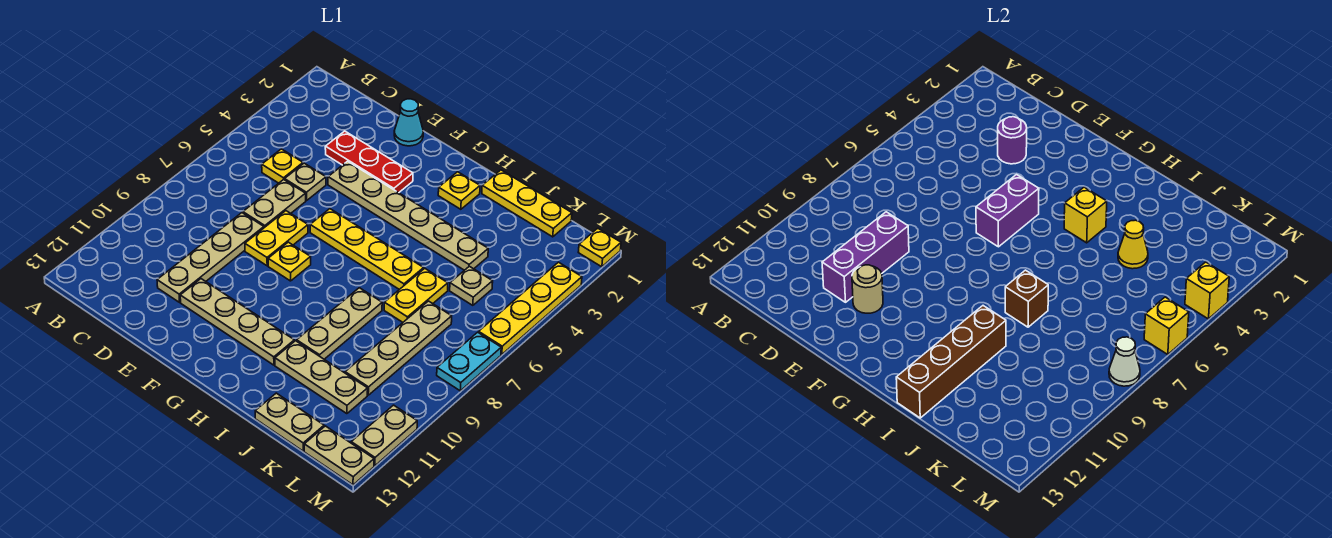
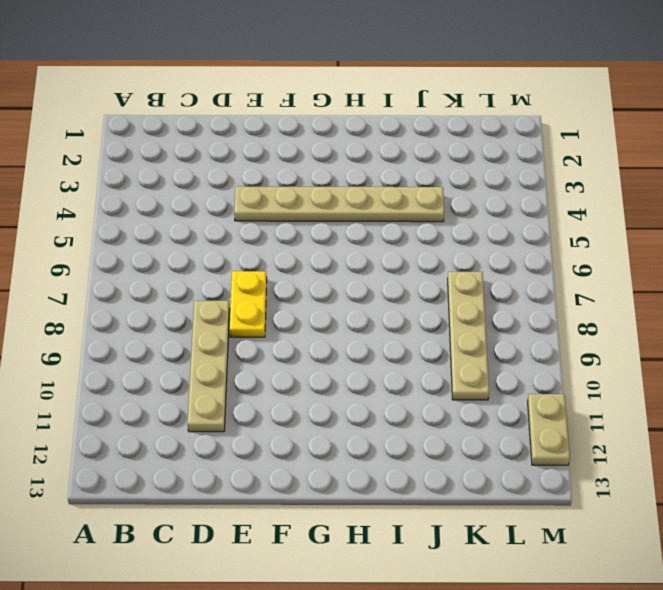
none -> yellow plate C5 level 1
none -> red plate D3:F3 level 1
none -> tan plate D5 level 1
none -> tan plate D6:D7 level 1

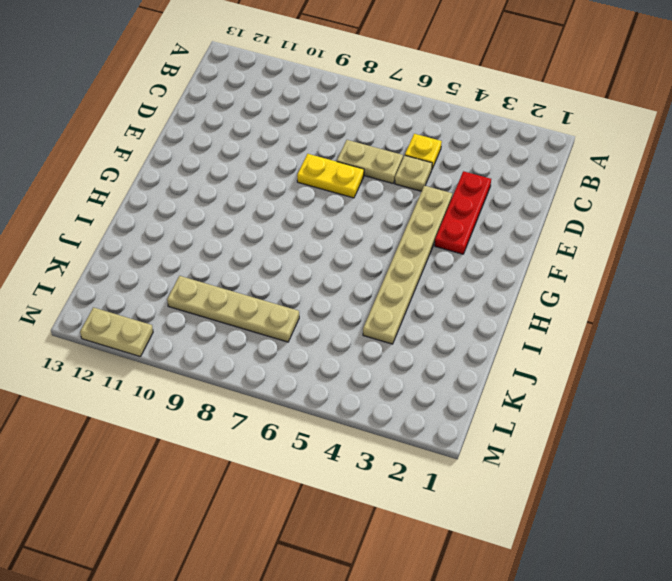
none -> tan plate D8:D11 level 1
none -> cyan cone E1 level 1
none -> tan plate E11:H11 level 1
none -> yellow plate F6:I6 level 1

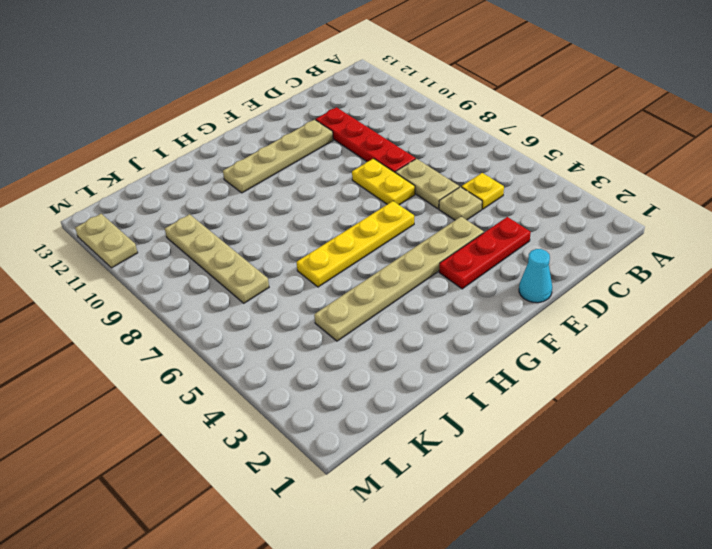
red plate D8:D11 level 1 -> tan plate D8:D11 level 1
none -> yellow plate F8 level 1
none -> yellow plate H2 level 1
none -> yellow plate I1:K1 level 1
none -> tan plate I8:I10 level 1

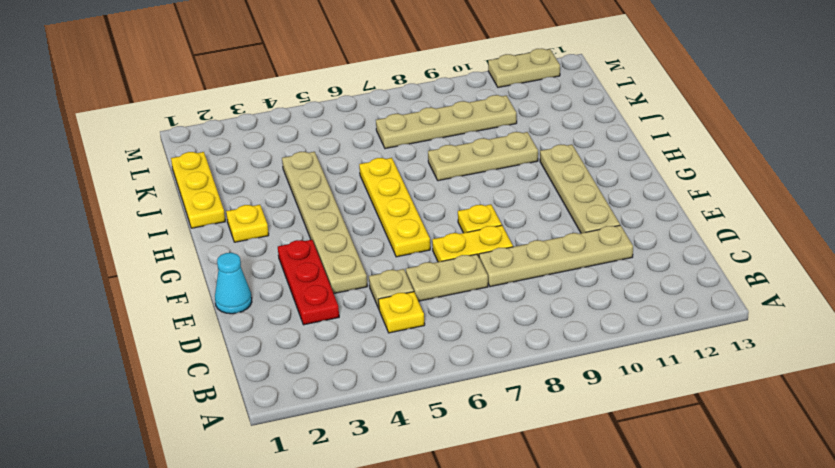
none -> tan plate I11:K11 level 1
none -> yellow plate J6:J7 level 1
none -> tan plate J13:K13 level 1
none -> tan plate K5 level 1

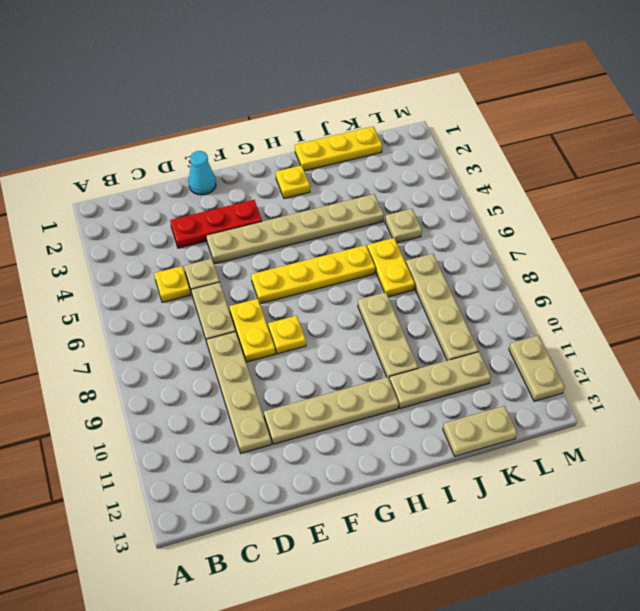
none -> tan plate L13:M13 level 1
none -> yellow plate M1 level 1
none -> yellow plate M3:M6 level 1
none -> cyan plate M7:M8 level 1

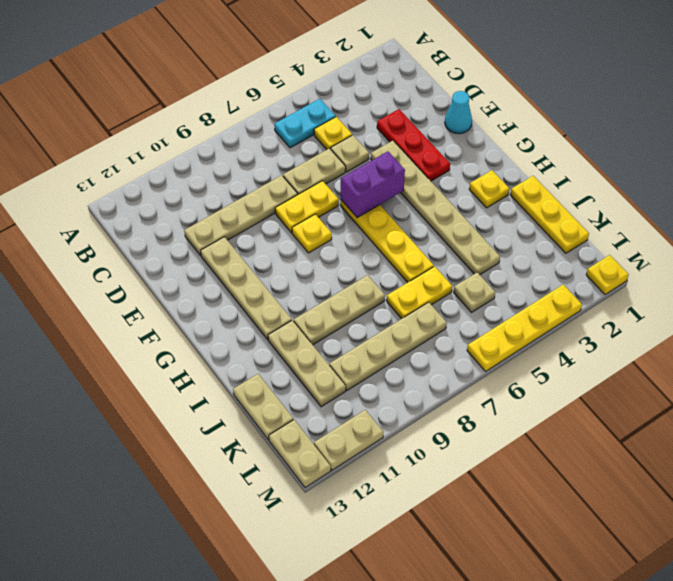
cyan plate B5:B6 level 1 -> cyan plate M7:M8 level 1
none -> purple round brick D3 level 2
none -> purple brick D9:D11 level 2
none -> tan round brick E11 level 2
none -> yellow brick H4 level 2

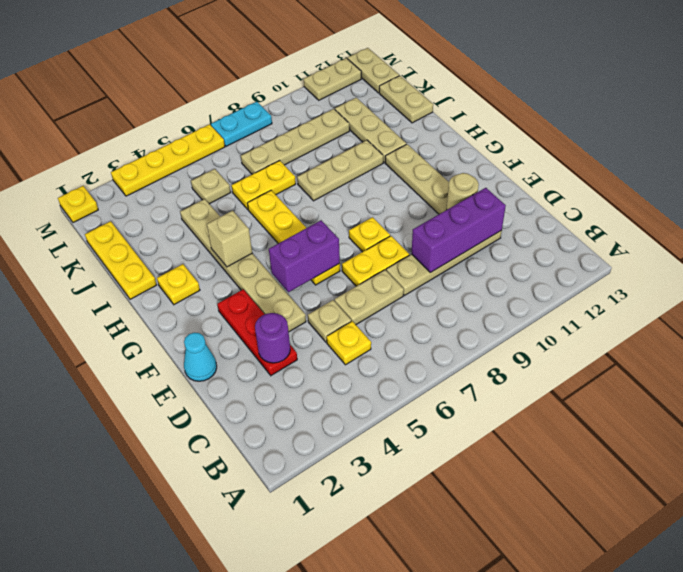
tan brick H4 level 2 -> yellow brick H4 level 2
none -> brown brick I8 level 2
none -> brown brick I10:I13 level 2
none -> yellow cone J4 level 2
none -> yellow brick M4 level 2

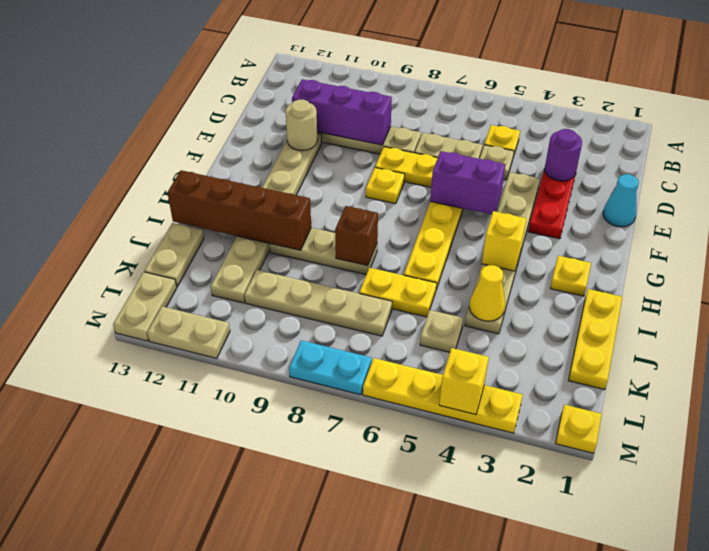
none -> yellow brick M6 level 2
none -> white cone M8 level 2

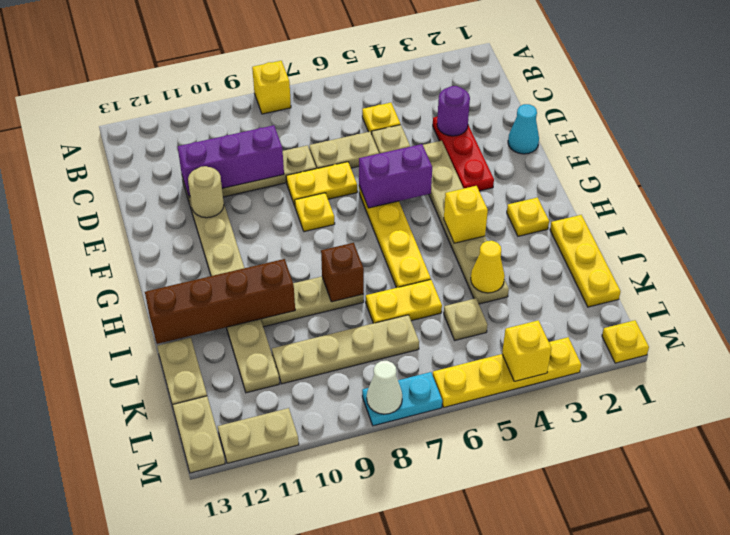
yellow brick A8 level 1 -> yellow brick M6 level 2

